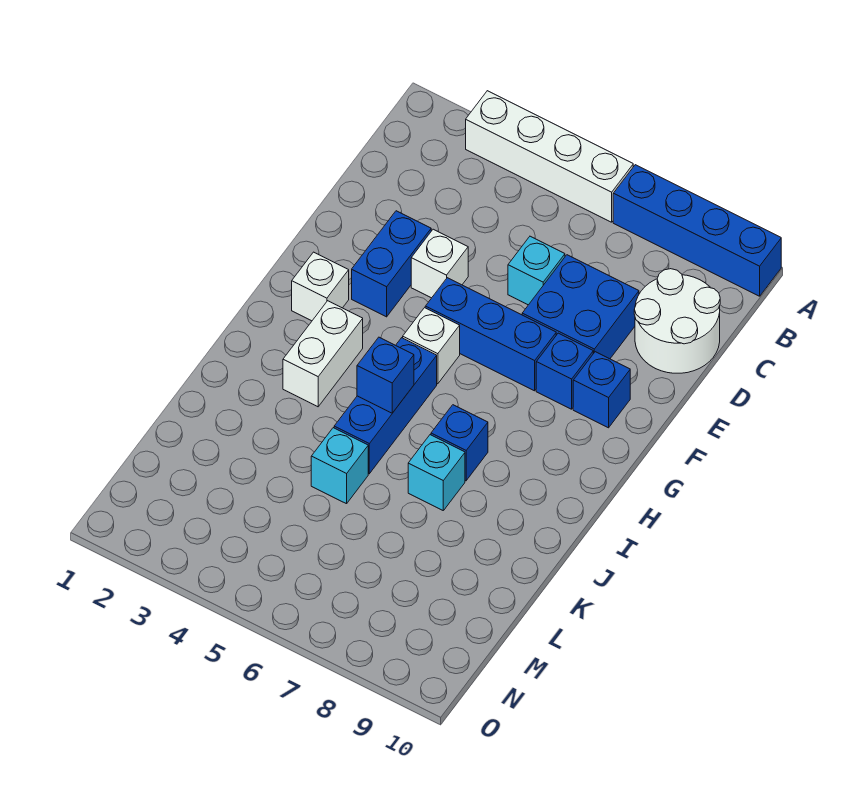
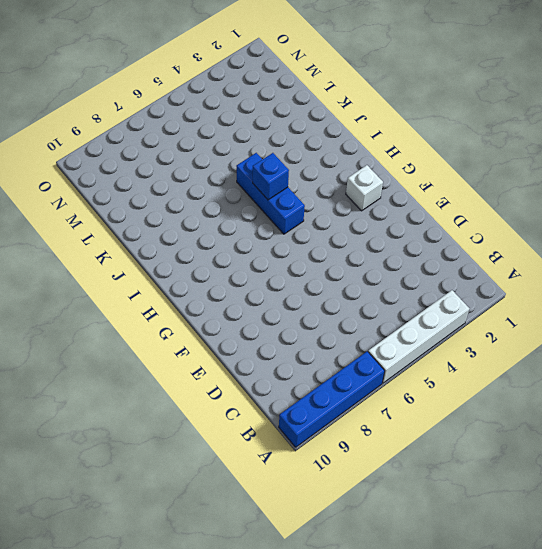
none -> white round brick C9:D10 level 1
none -> cyan brick D6 level 1
none -> blue brick D7:E8 level 1

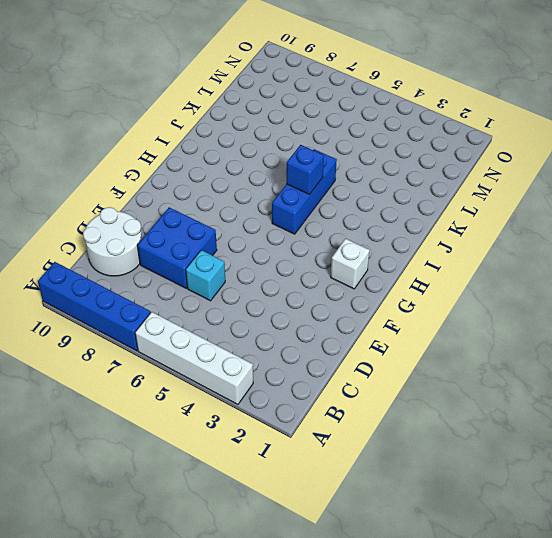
none -> blue brick E3:F3 level 1
none -> white brick E4 level 1
none -> blue brick F5:F7 level 1

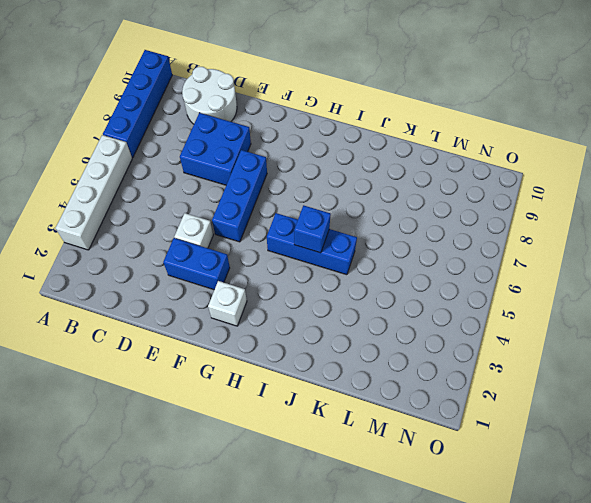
none -> cyan brick D6 level 1
none -> blue brick F8 level 1
none -> blue brick F9 level 1

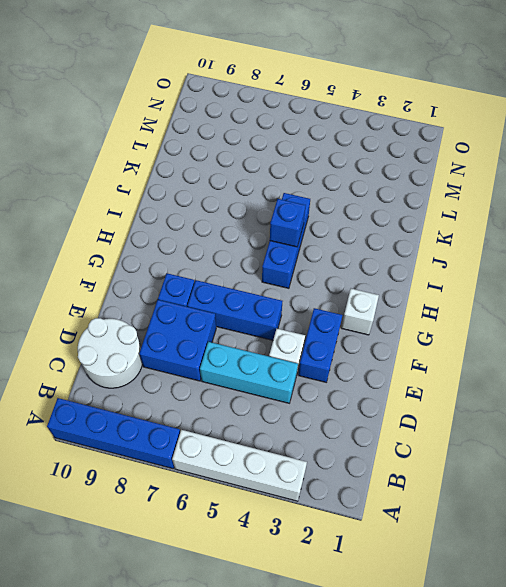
cyan brick D4:D6 level 1 -> cyan brick D6 level 1
none -> blue brick F9 level 1
none -> white brick G5 level 1
none -> white brick H3:I3 level 1

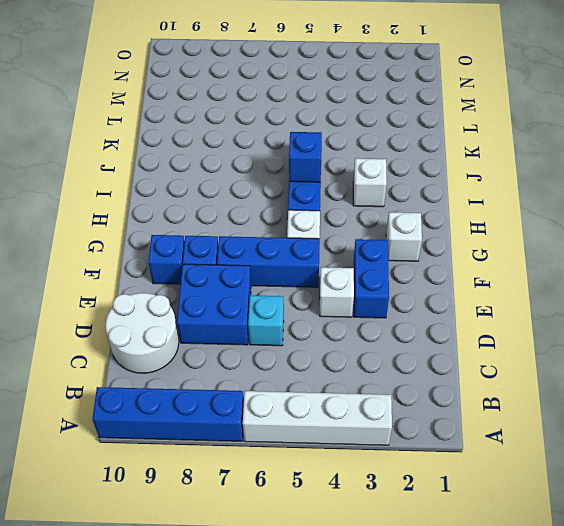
white brick I3 level 1 -> white brick H3:I3 level 1
none -> blue brick I7 level 1
none -> cyan brick J7 level 1
none -> cyan brick K5 level 1

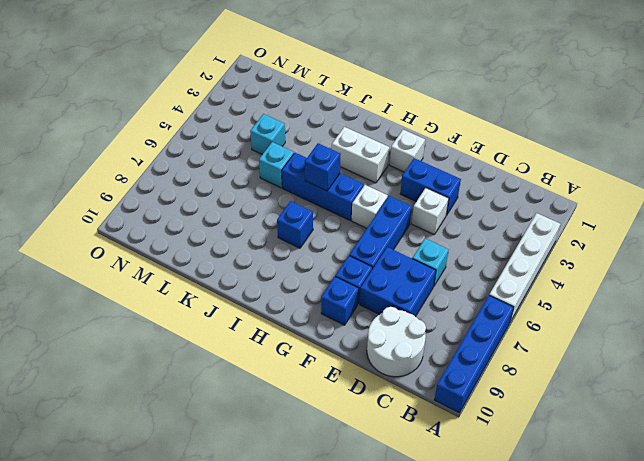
cyan brick L4 level 1 -> cyan brick J7 level 1

